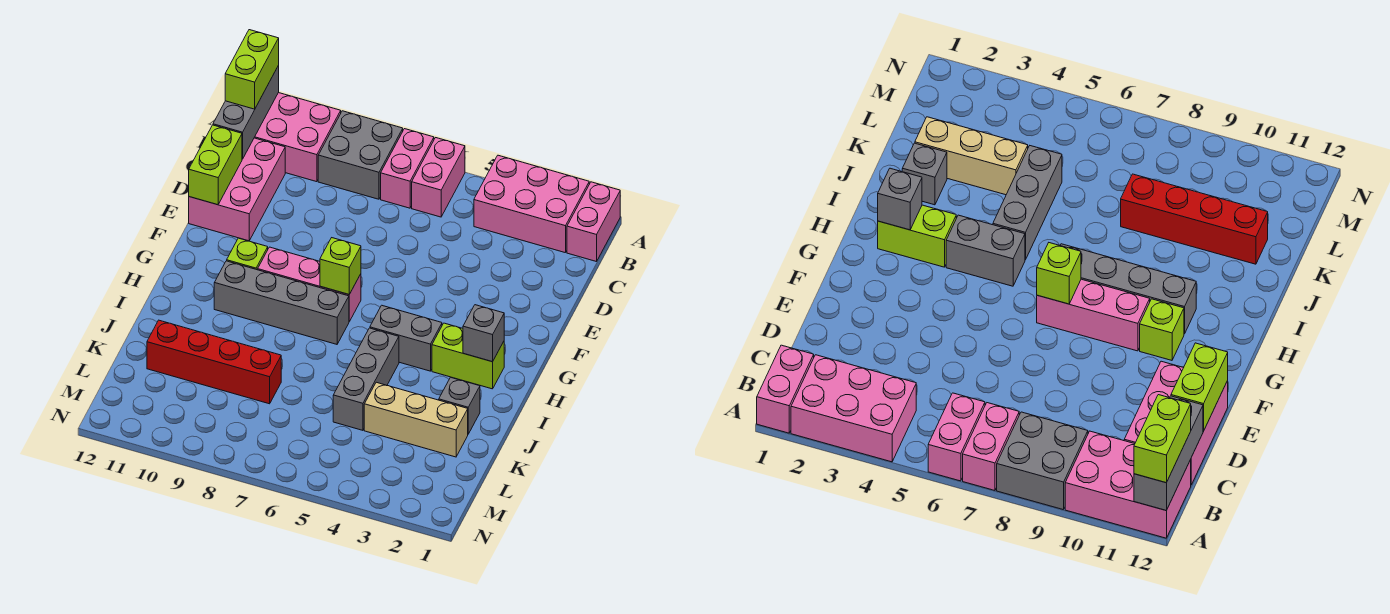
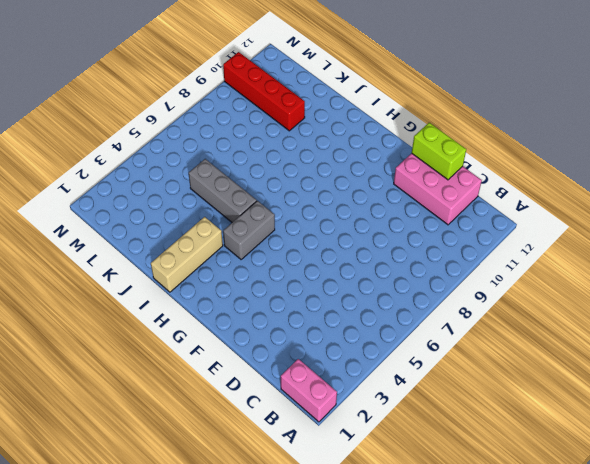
tan brick I1:I3 level 1 -> tan brick K2:K4 level 1
red brick K10:N10 level 1 -> red brick K8:K11 level 1
none -> pink brick A2:B4 level 1
none -> pink brick A6:B6 level 1
none -> pink brick A7:B7 level 1

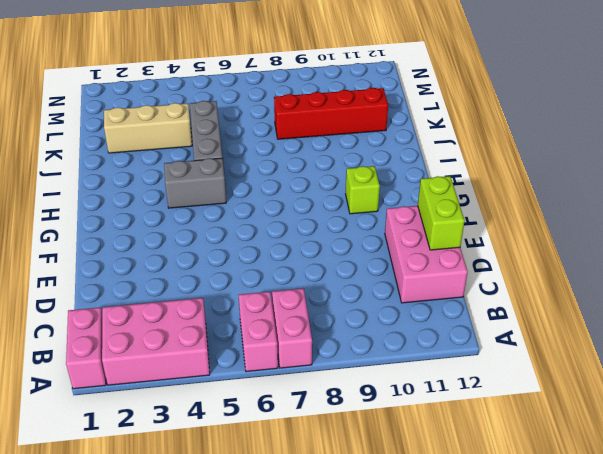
none -> grey brick A8:B9 level 1
none -> pink brick A10:B12 level 1
none -> pink brick G7:G9 level 1

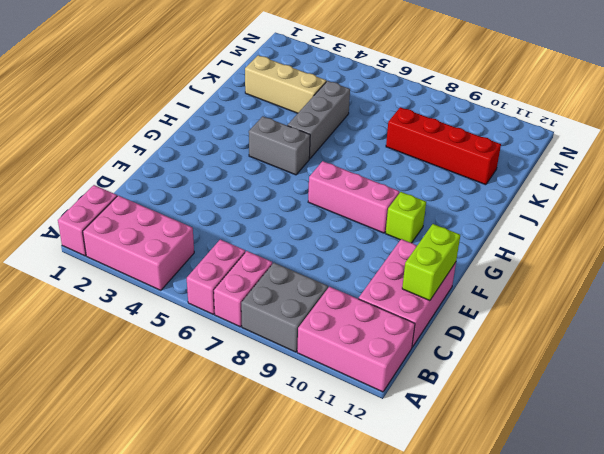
none -> lime brick H2:H3 level 1
none -> grey brick H7:H10 level 1
none -> grey brick J2 level 1

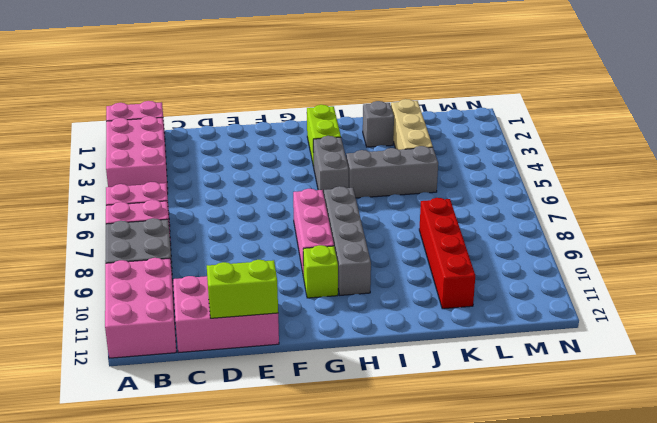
none -> grey brick A12:C12 level 2
none -> lime brick G7 level 2
none -> grey brick H2 level 2

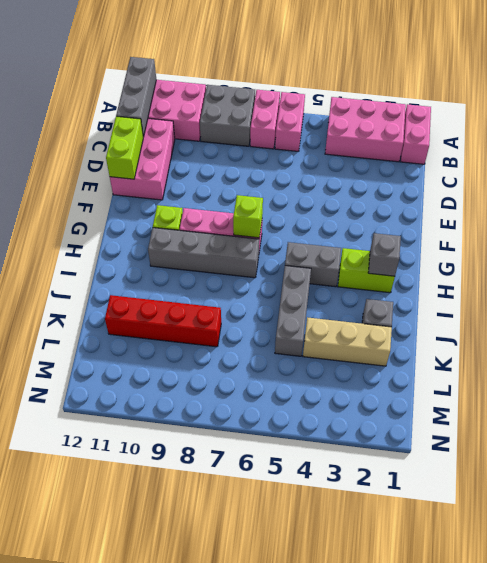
none -> lime brick A12:B12 level 3

